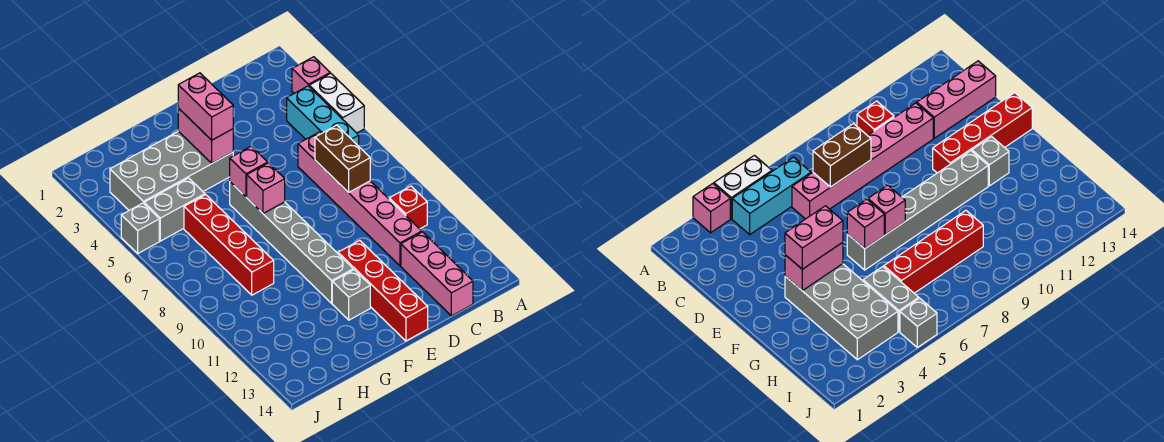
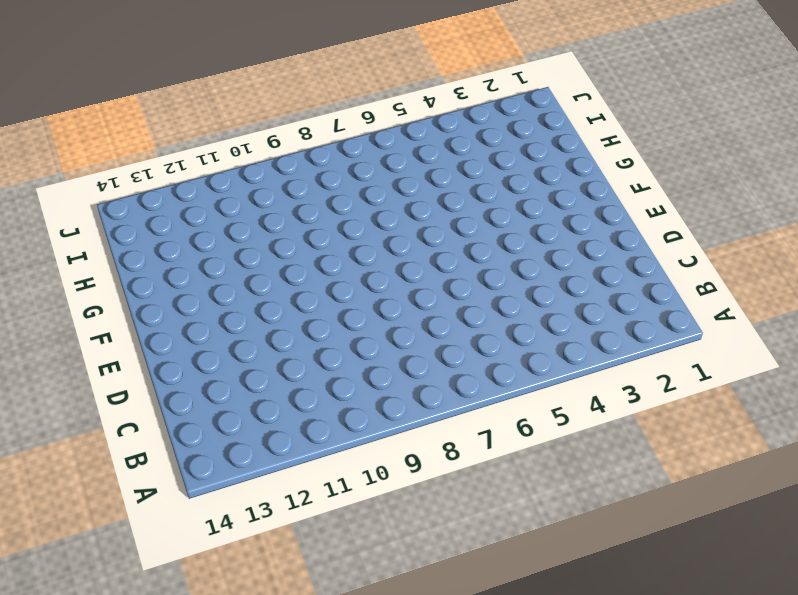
none -> pink brick A3 level 1
none -> white brick A4:A5 level 1
none -> cyan brick B4:B6 level 1

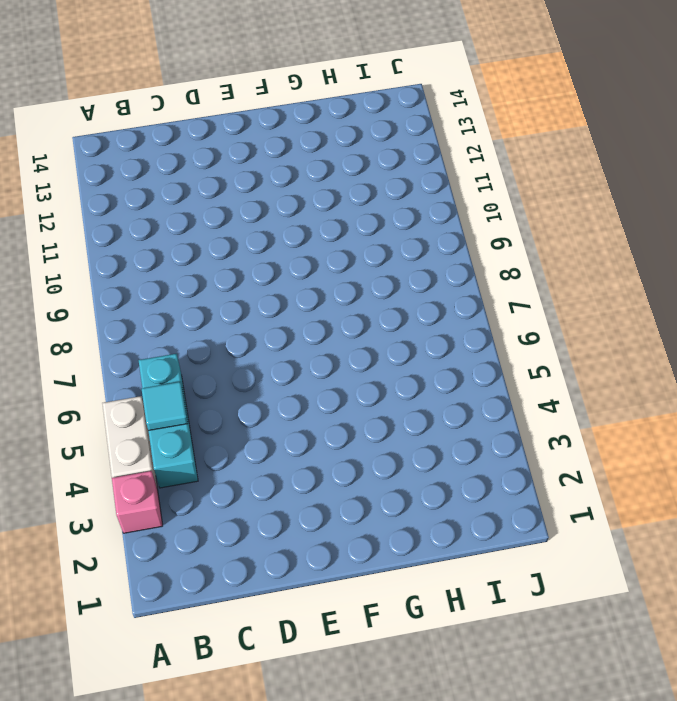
cyan tile B5 level 2 -> none
none -> red brick B10 level 1
none -> pink brick C6:C11 level 1
none -> pink brick C12:C14 level 1

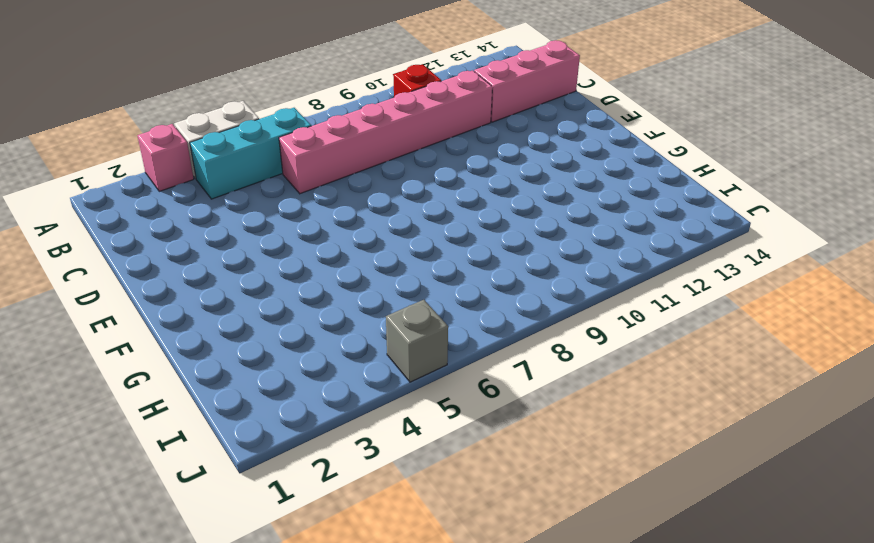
none -> red brick E11:E14 level 1
none -> grey brick F3:I4 level 1
none -> grey brick F6:F11 level 1

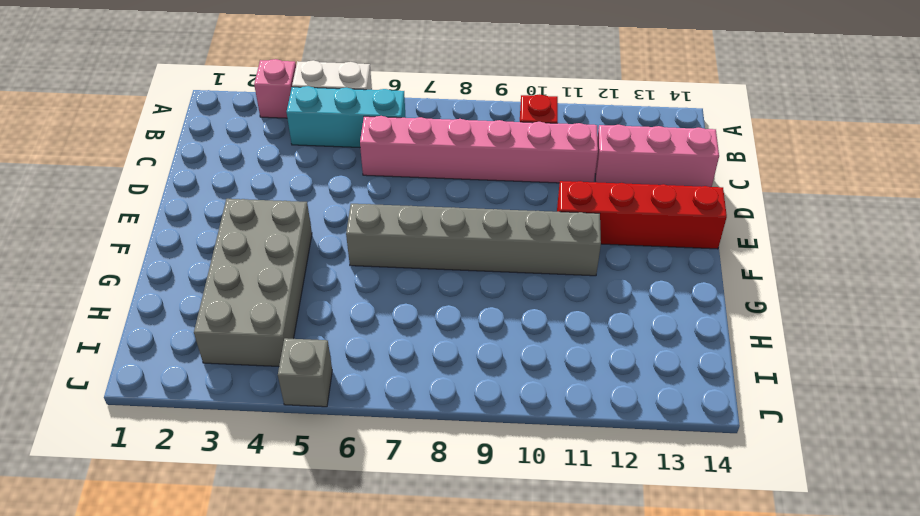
none -> grey brick F12 level 1
none -> grey brick H5:I5 level 1
none -> red brick H6:H9 level 1

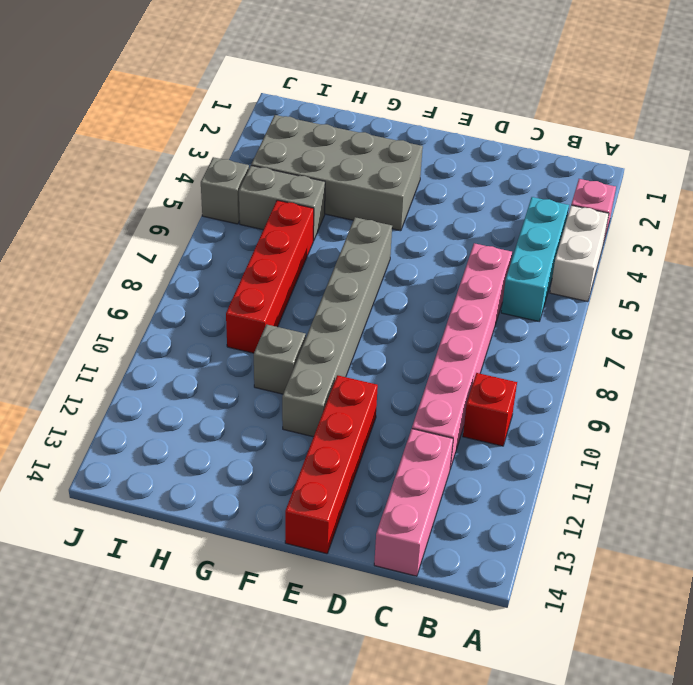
grey brick G10 level 1 -> grey brick F12 level 1
none -> brown brick C7:C8 level 2
none -> pink brick F3:F4 level 2
none -> pink brick F6 level 2

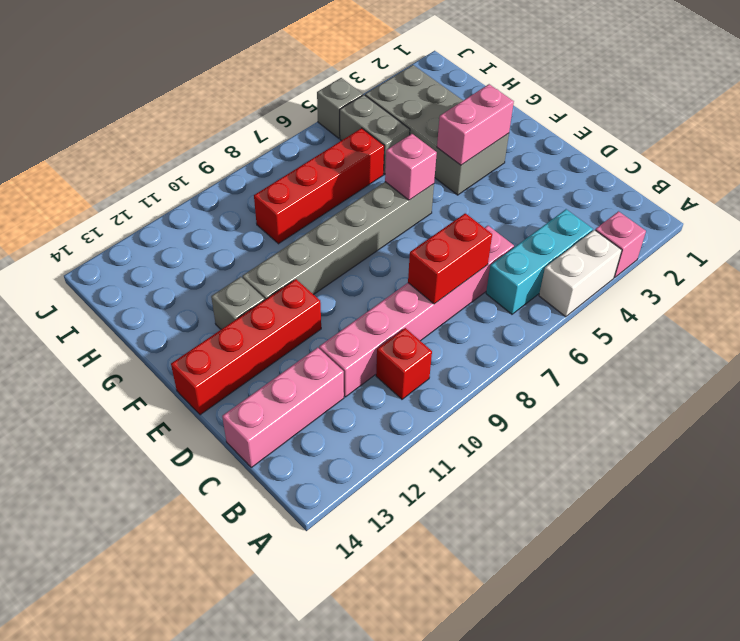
red brick C7:C8 level 2 -> brown brick C7:C8 level 2
none -> pink brick F7 level 2
none -> pink brick F3:F4 level 3

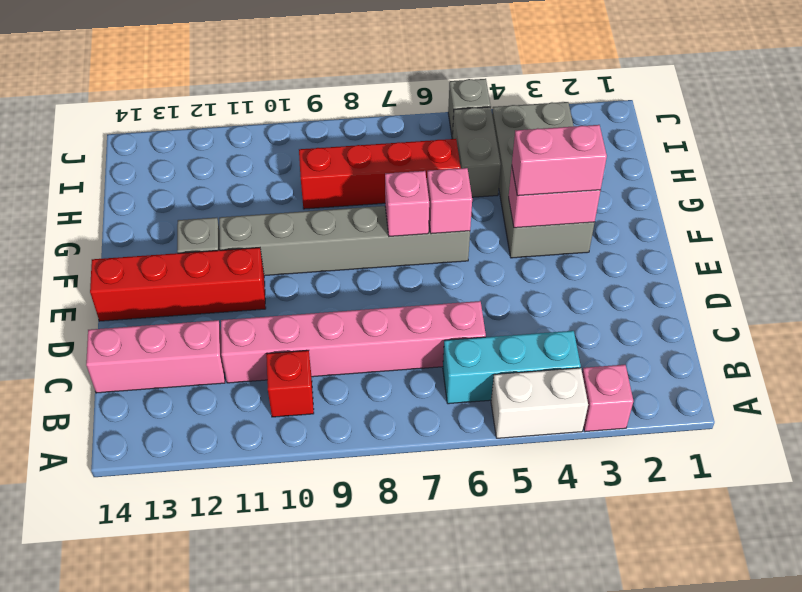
none -> brown brick C7:C8 level 2

